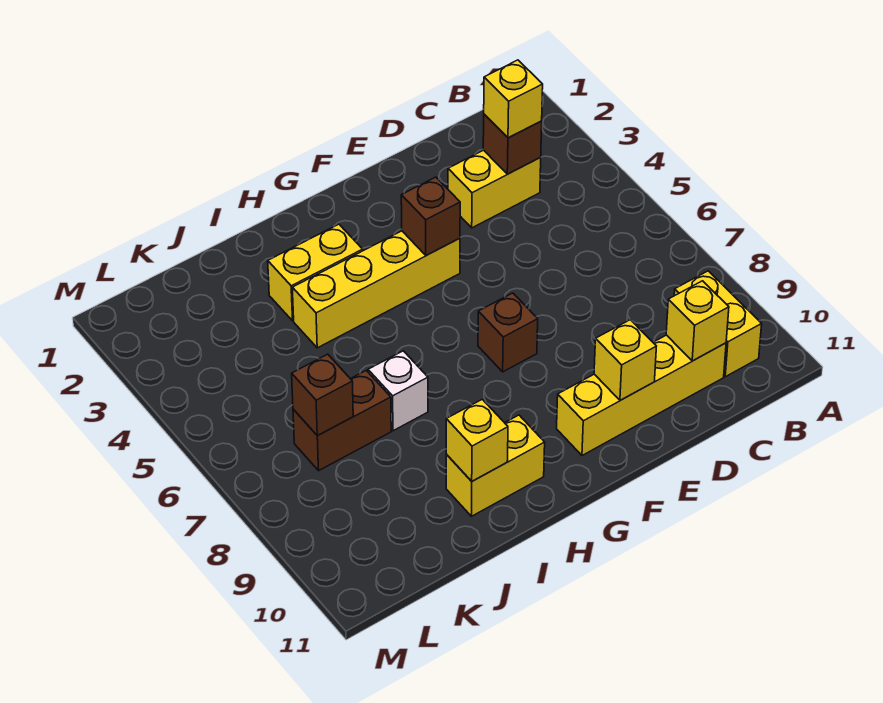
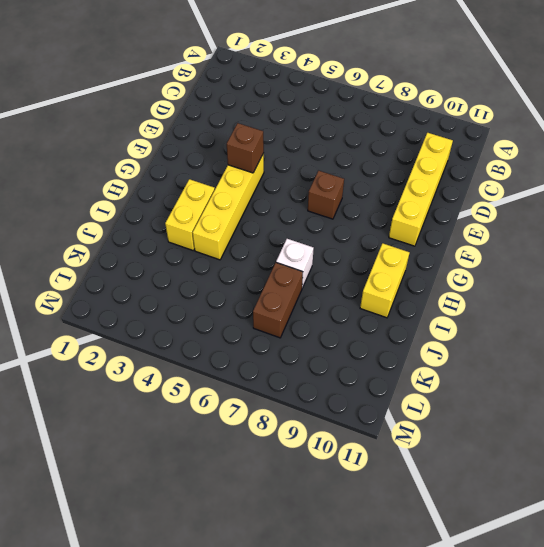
none -> yellow brick B9:B10 level 1
none -> yellow brick C3:D3 level 1
none -> brown brick C3 level 2

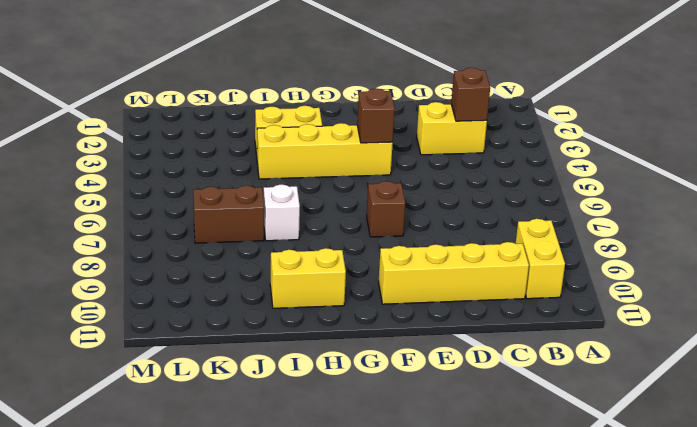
none -> yellow brick C10 level 2
none -> yellow brick E10 level 2
none -> yellow brick I10 level 2

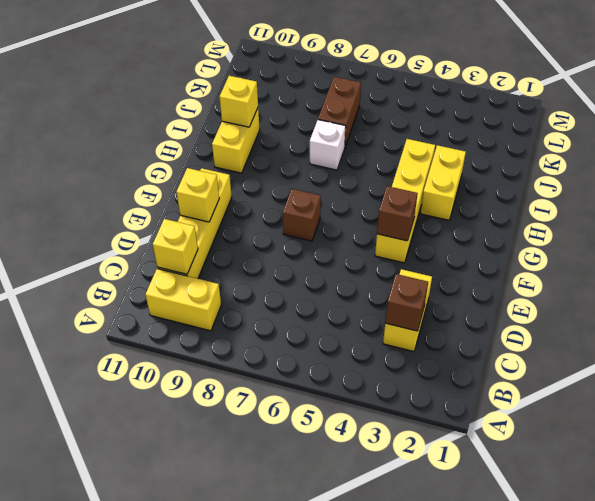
none -> brown brick K7 level 2
none -> yellow brick C3 level 3

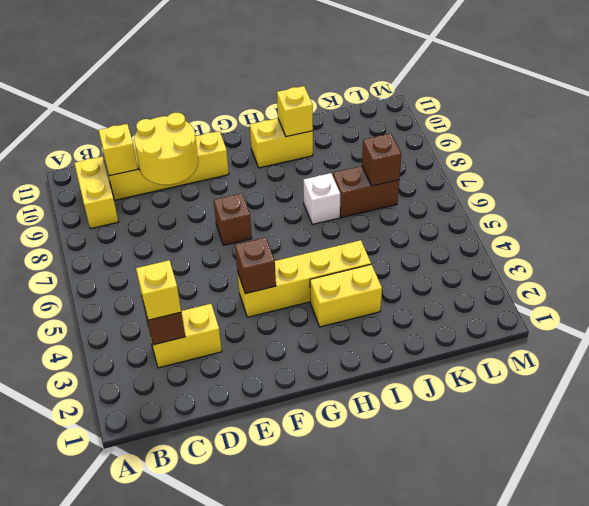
yellow round brick D9:E10 level 2 -> yellow brick E10 level 2

